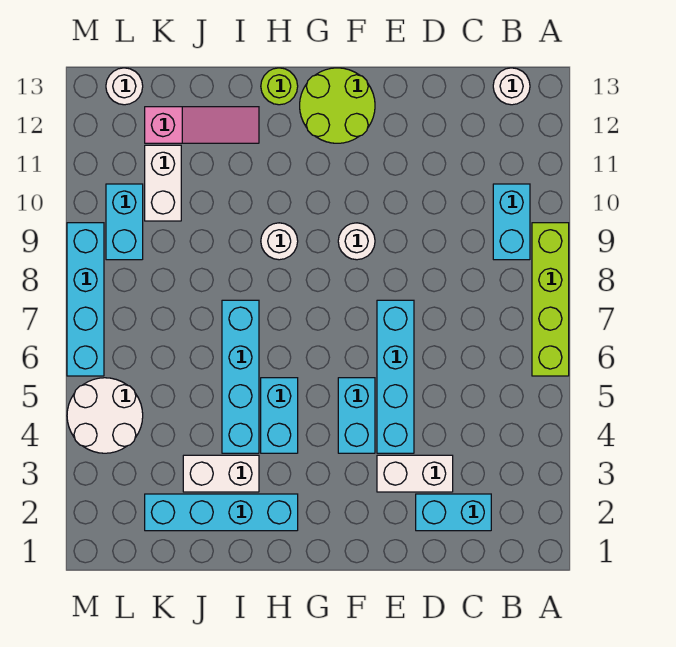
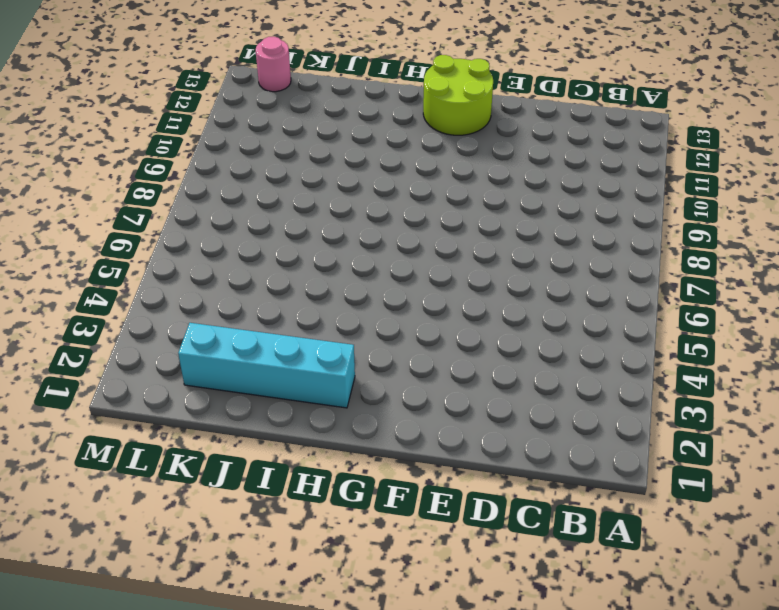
pink round brick L13 level 1 -> white round brick L13 level 1
none -> lime brick A6:A9 level 1
none -> cyan brick B9:B10 level 1
none -> white round brick B13 level 1

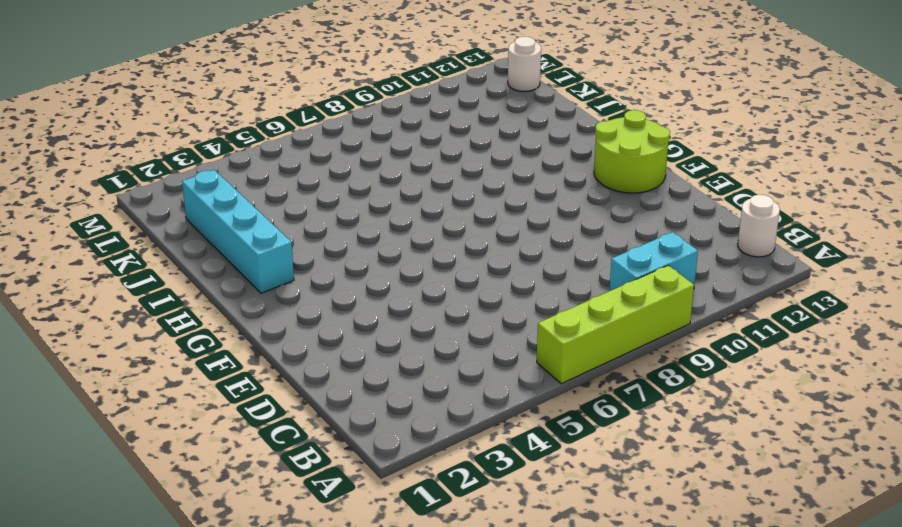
none -> cyan brick C2:D2 level 1
none -> white brick D3:E3 level 1
none -> cyan brick E4:E7 level 1

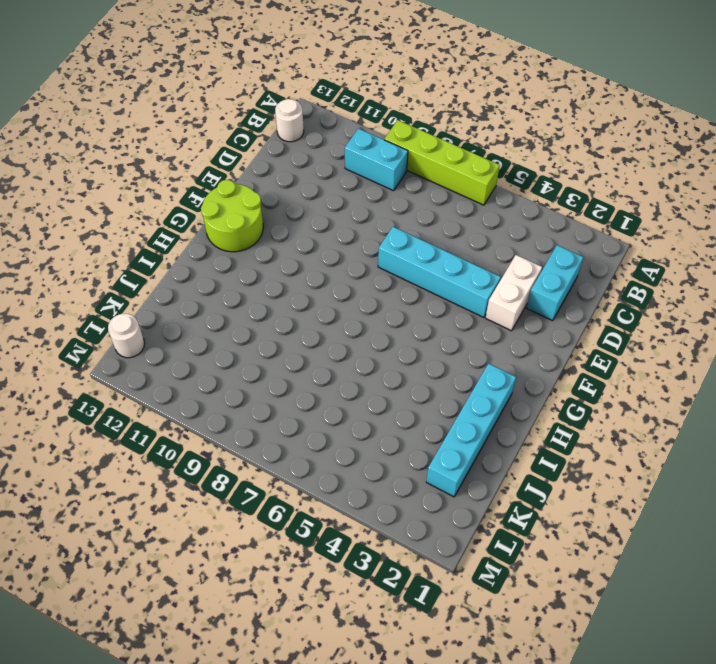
none -> cyan brick F4:F5 level 1
none -> white round brick F9 level 1
none -> cyan brick H4:H5 level 1

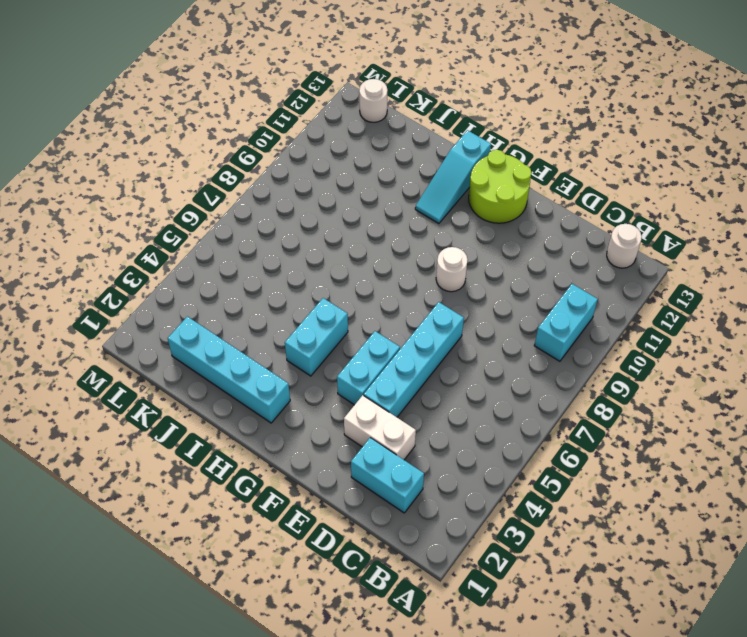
cyan slope H11:H13 level 1 top 13 -> lime round brick H13 level 1
none -> lime brick A6:A9 level 1
none -> white round brick H9 level 1
none -> white brick I3:J3 level 1

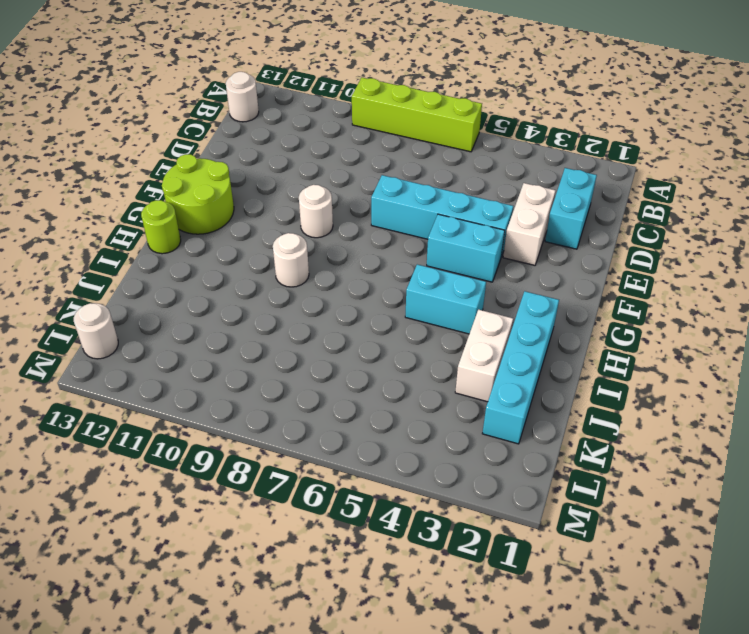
none -> cyan brick B9:B10 level 1
none -> cyan brick I4:I7 level 1
none -> pink slope I12:K12 level 1 top K

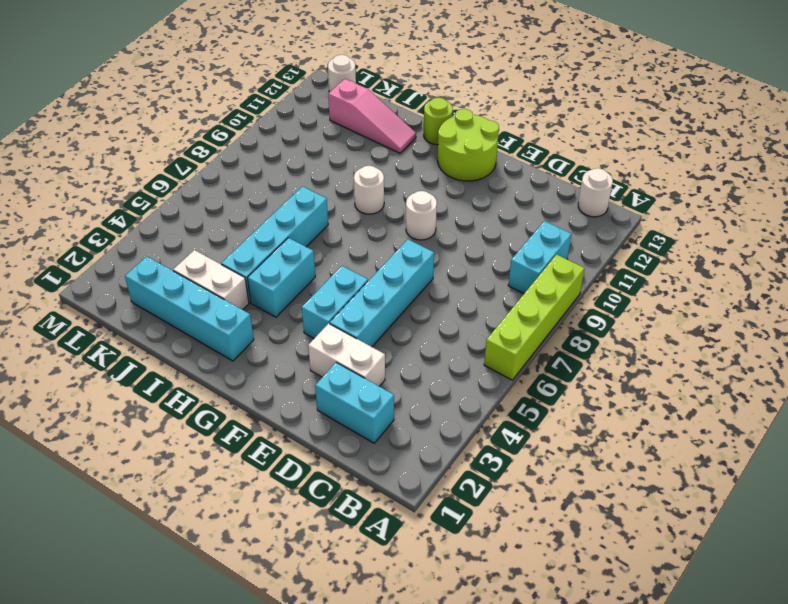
none -> white brick K10:K11 level 1
none -> white round brick L4:M5 level 1
none -> cyan brick L9:L10 level 1

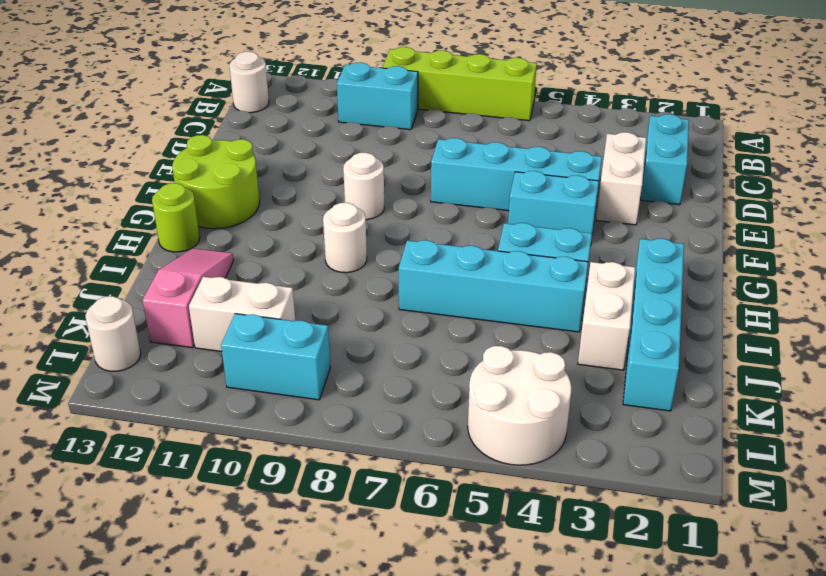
none -> cyan brick M6:M9 level 1

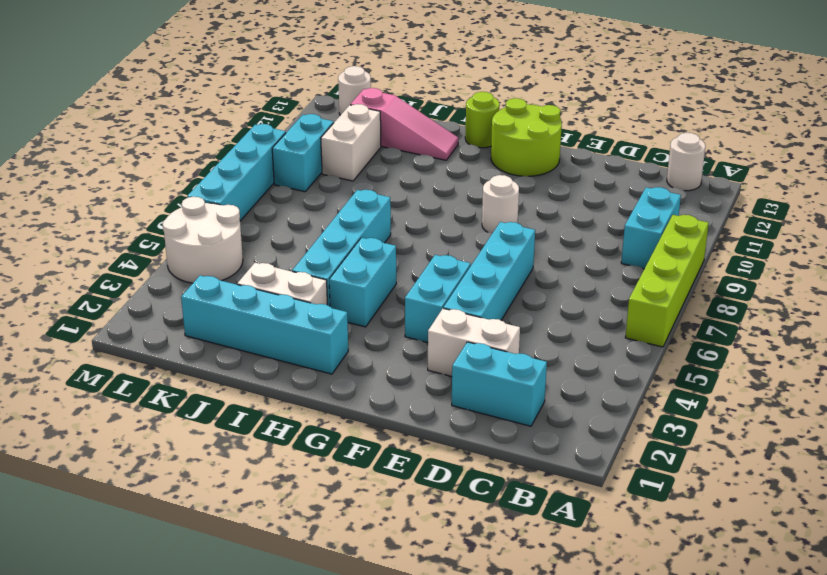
none -> white round brick H9 level 1

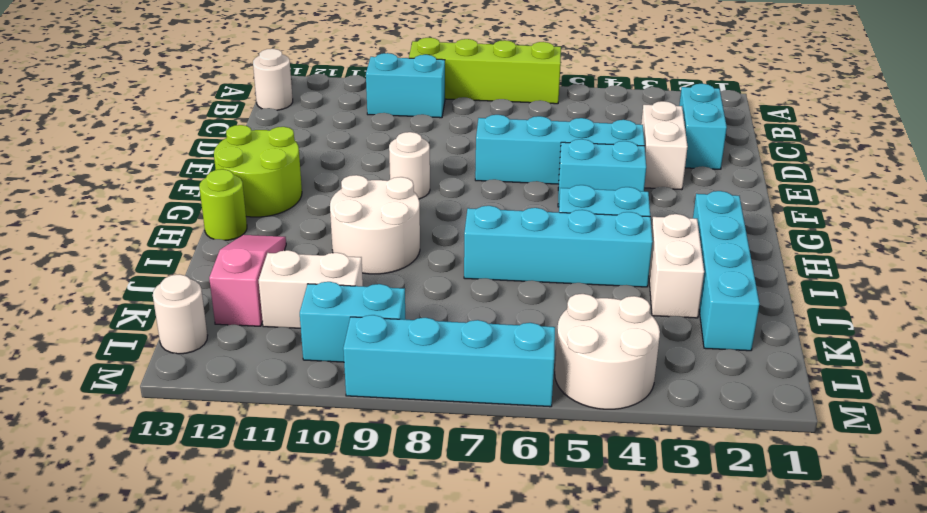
white round brick H9:I10 level 1 -> white round brick H9 level 1

